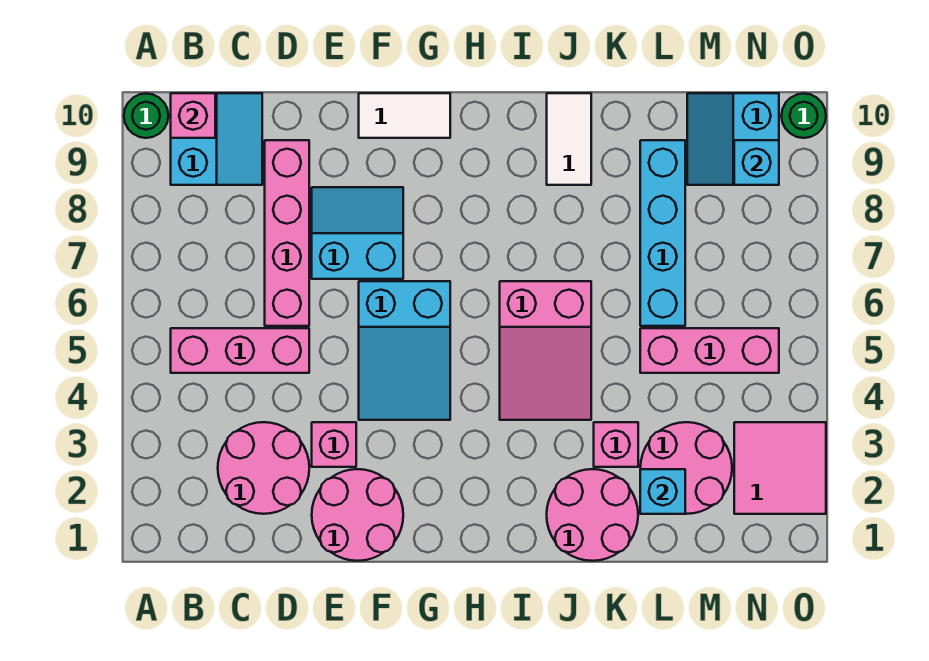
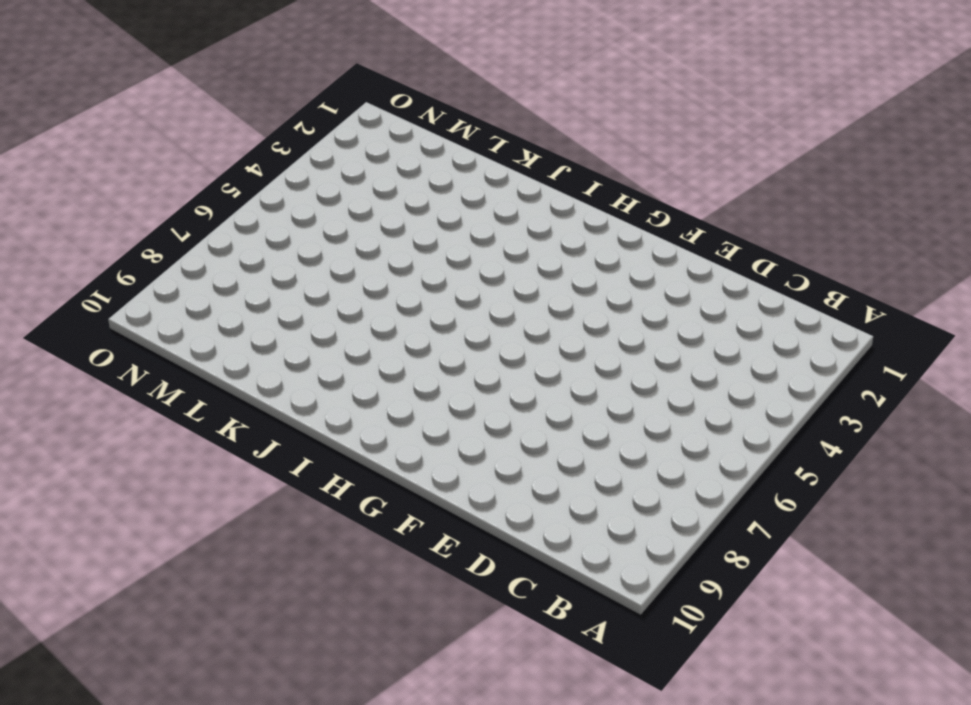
none -> green round brick A10 level 1
none -> pink brick B5:D5 level 1
none -> cyan slope B9:C10 level 1 top B

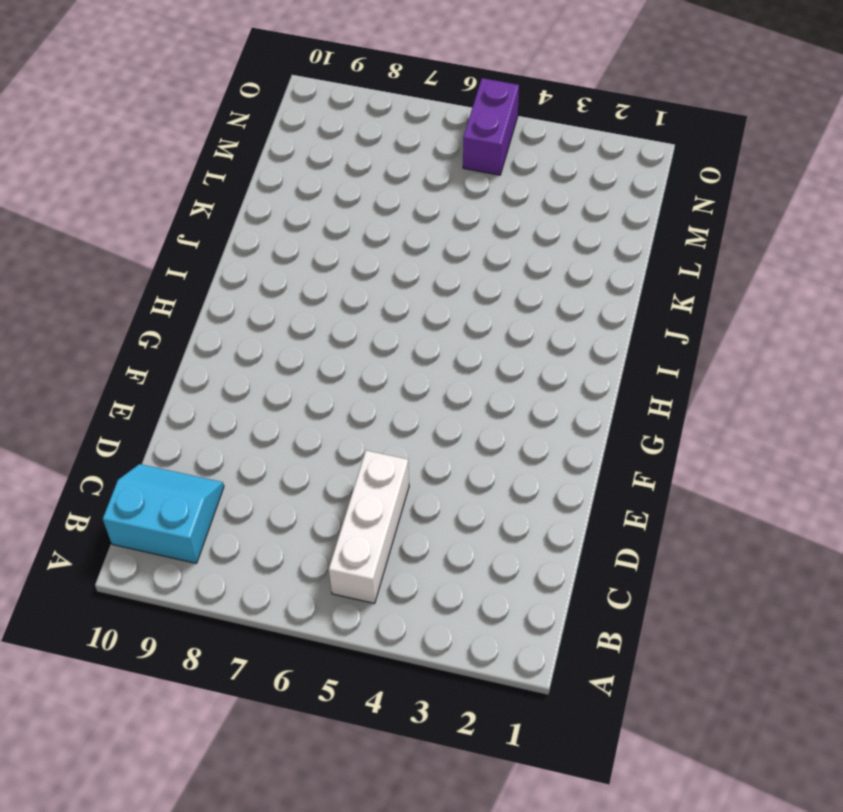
white brick B5:D5 level 1 -> pink brick B5:D5 level 1
purple brick N5:O5 level 1 -> pink brick L5:N5 level 1
none -> green round brick A10 level 1
none -> pink round brick C2:D3 level 1
none -> pink brick D6:D9 level 1

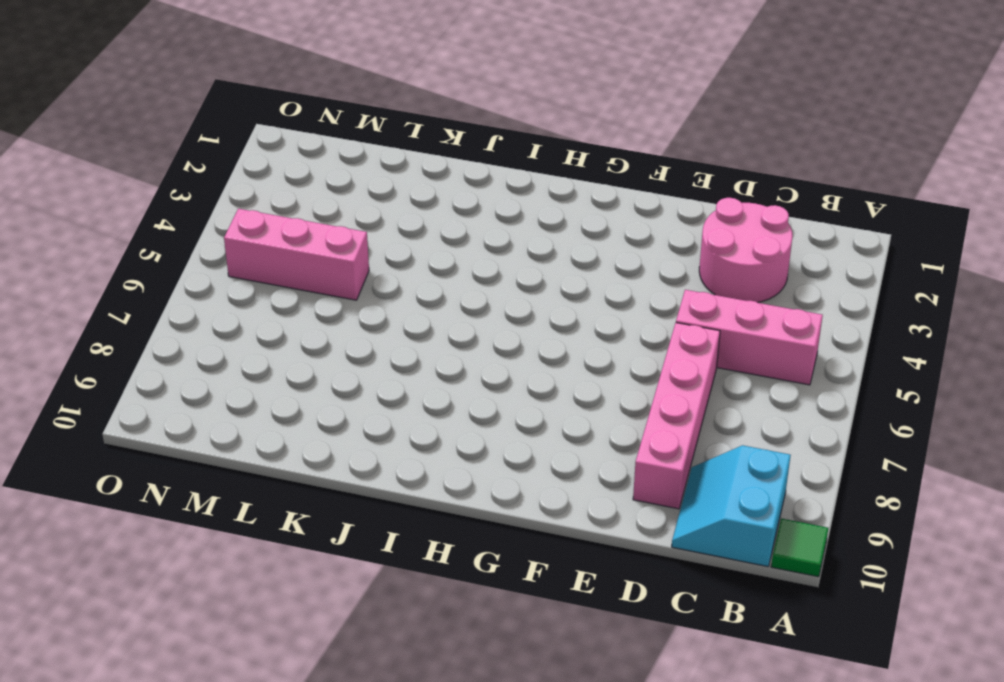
green tile A10 level 1 -> green round brick A10 level 1
none -> pink round brick E1:F2 level 1
none -> pink brick E3 level 1
none -> cyan slope E7:F8 level 1 top 7

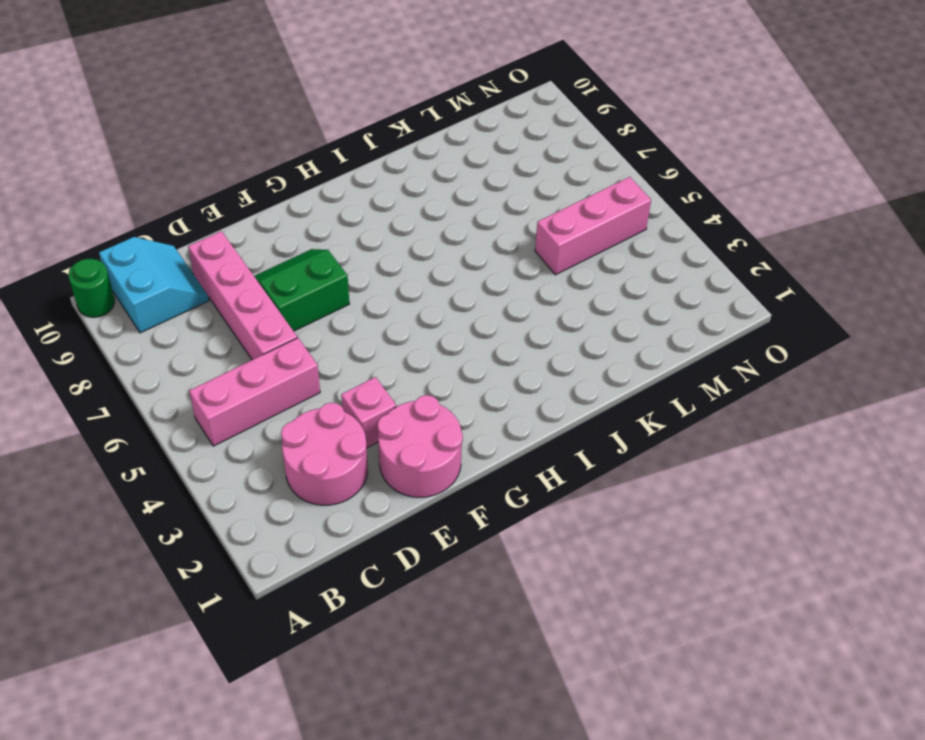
green slope E7:F8 level 1 top 7 -> cyan slope E7:F8 level 1 top 7
none -> cyan slope F4:G6 level 1 top 6
none -> white tile F10:G10 level 1
none -> pink slope I4:J6 level 1 top 6

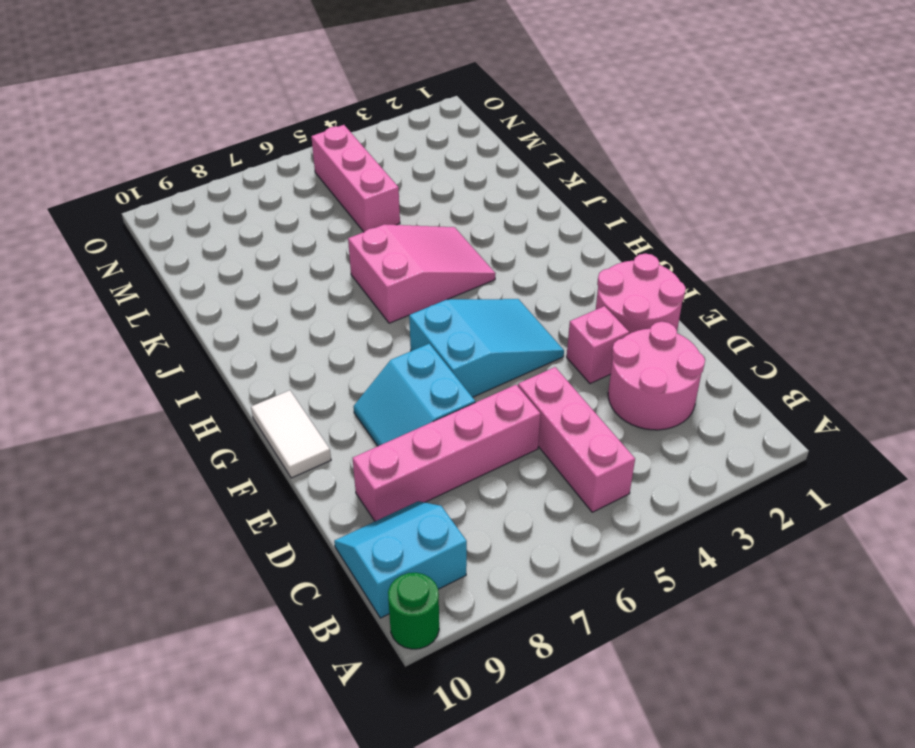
none -> pink round brick J1:K2 level 1
none -> white tile J9:J10 level 1
none -> pink brick K3 level 1

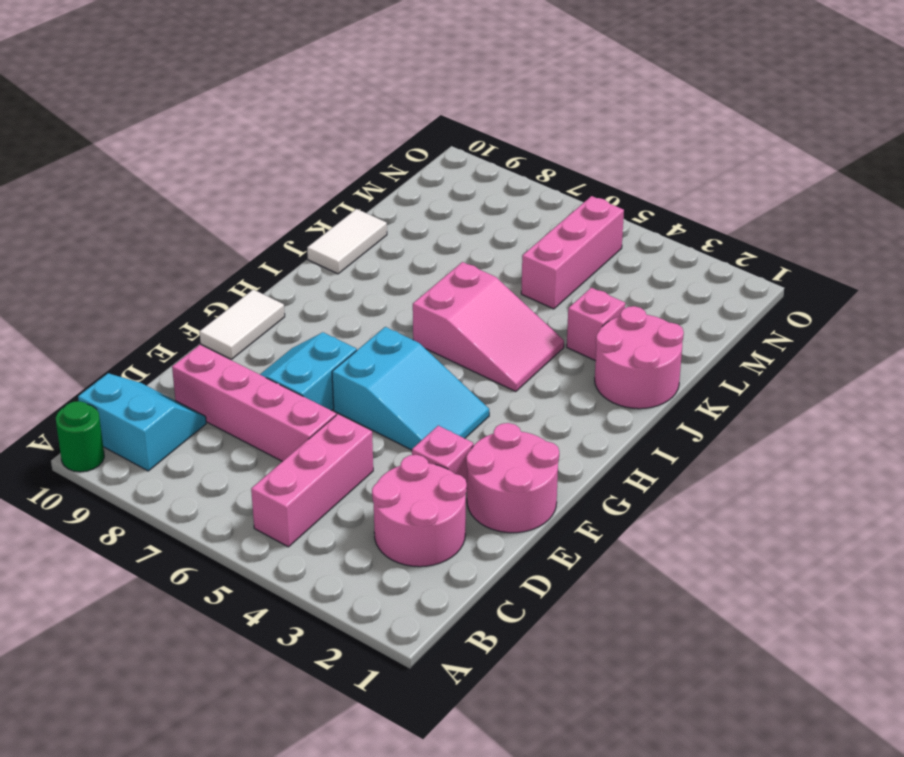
white tile J10:K10 level 1 -> white tile J9:J10 level 1
none -> pink round brick L2:M3 level 1
none -> cyan brick L6:L9 level 1
none -> cyan slope M9:N10 level 1 top N

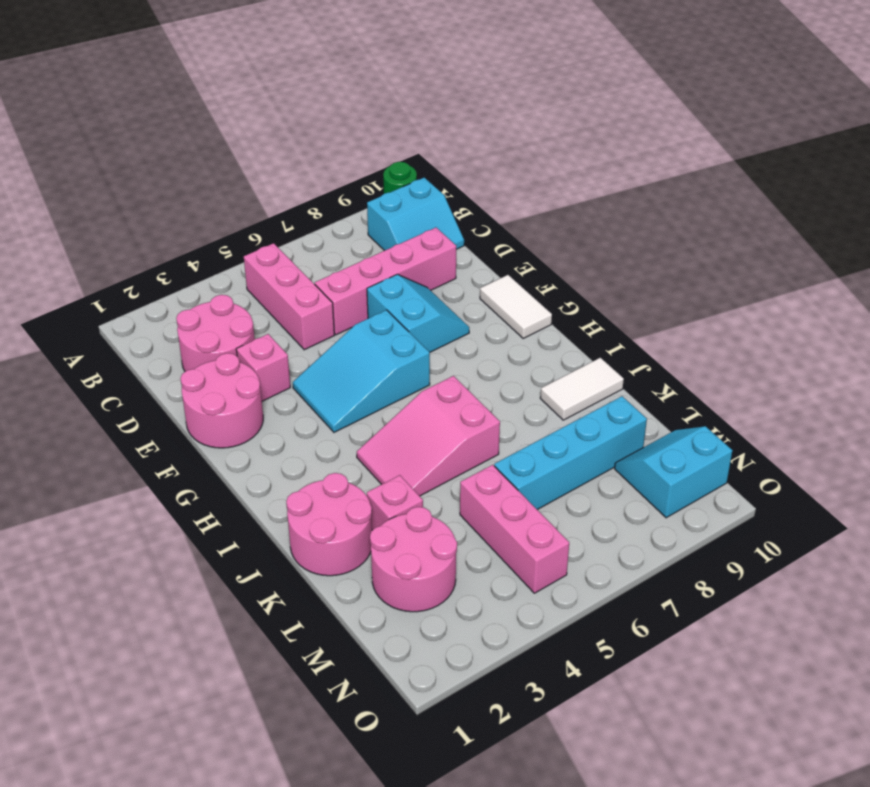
none -> pink tile N2:O3 level 1
none -> green round brick O10 level 1
none -> pink brick B10 level 2

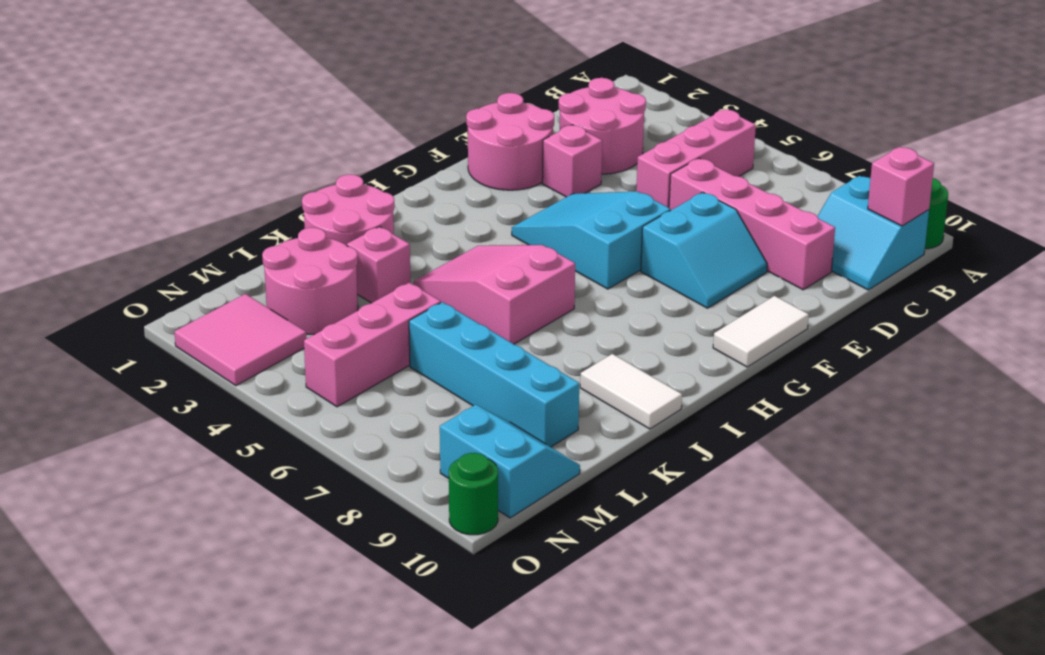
none -> cyan brick L2 level 2
none -> cyan brick N9 level 2

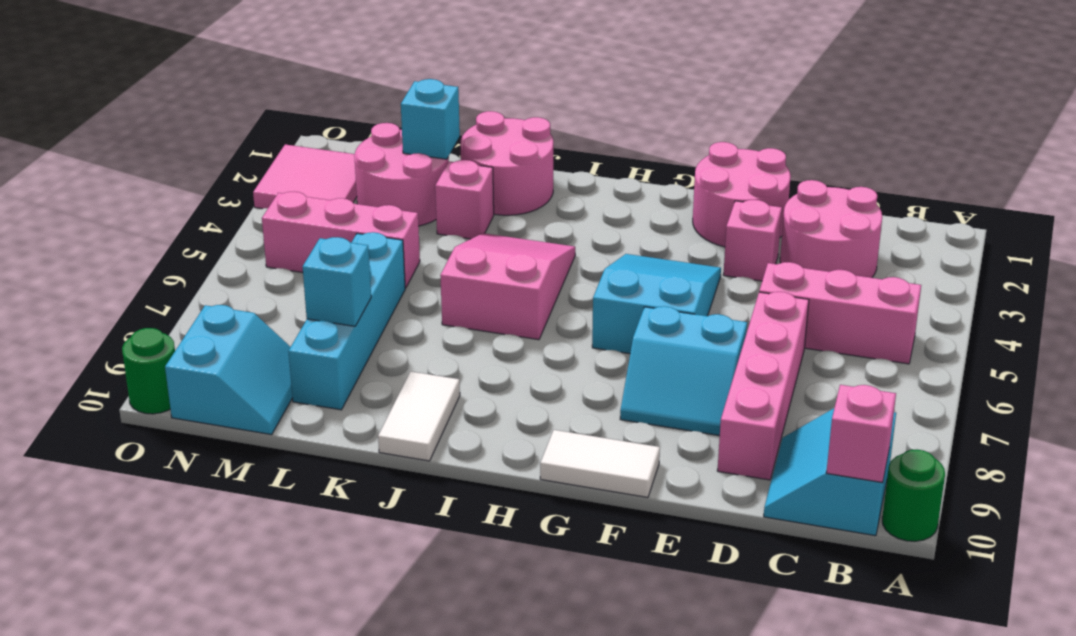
cyan brick L8 level 2 -> cyan brick N9 level 2

